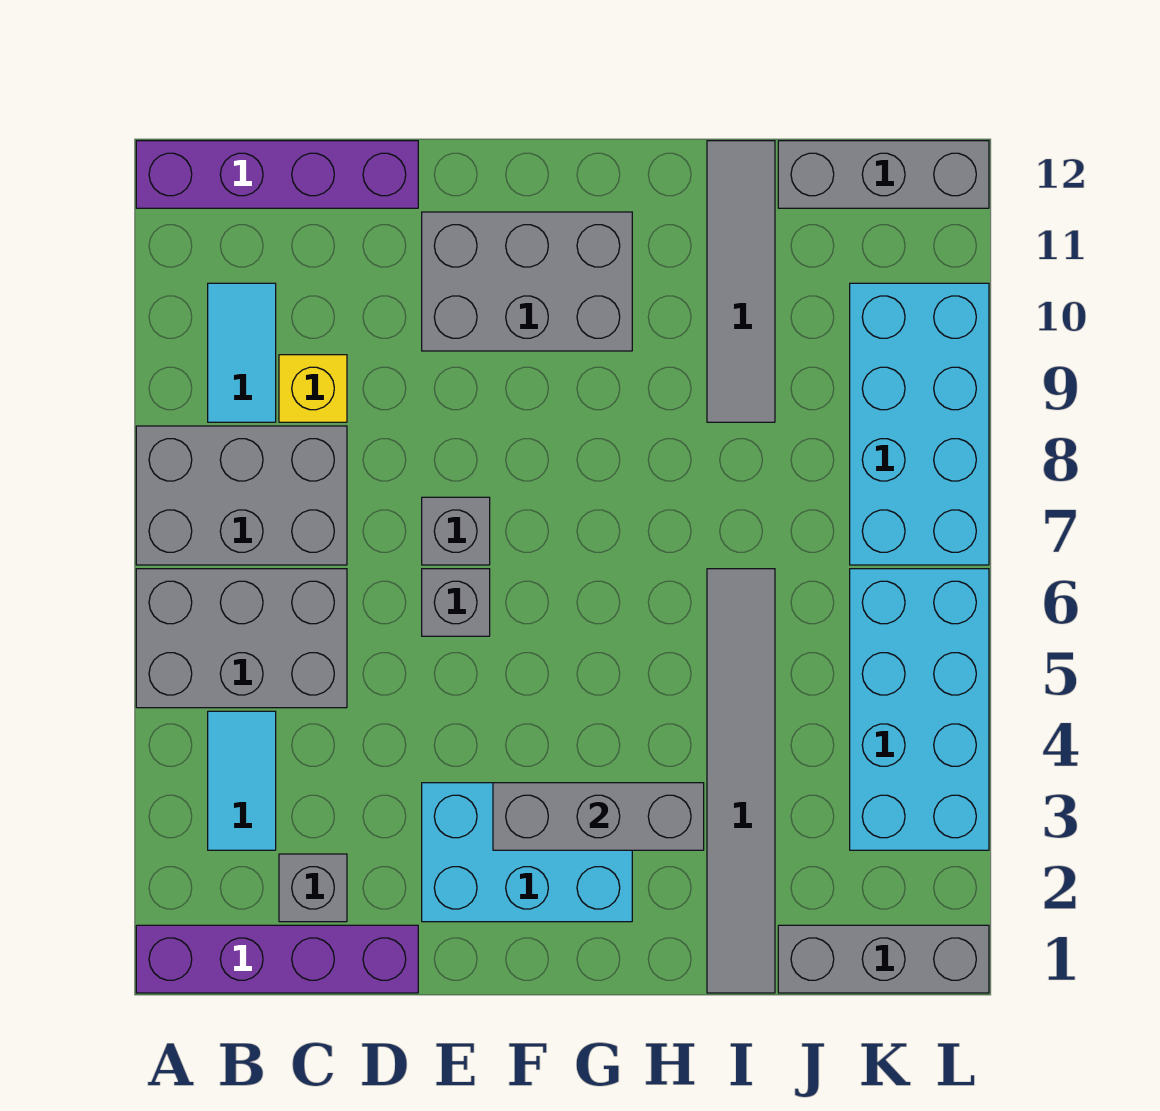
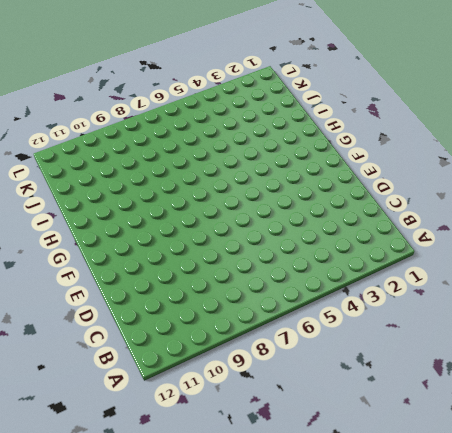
none -> purple brick A1:D1 level 1
none -> grey brick A5:C6 level 1
none -> grey brick A7:C8 level 1

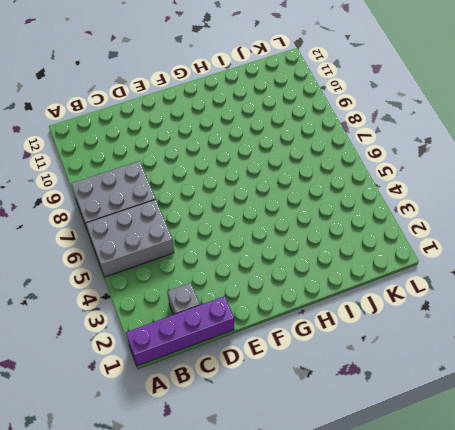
none -> purple brick A12:D12 level 1
none -> cyan tile B3:B4 level 1
none -> cyan tile B9:B10 level 1

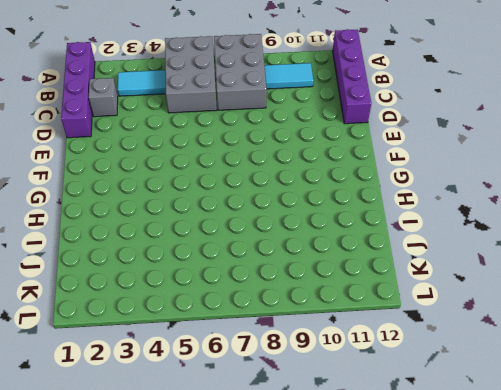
none -> yellow brick C9 level 1
none -> cyan brick E2:G3 level 1
none -> grey brick E6 level 1

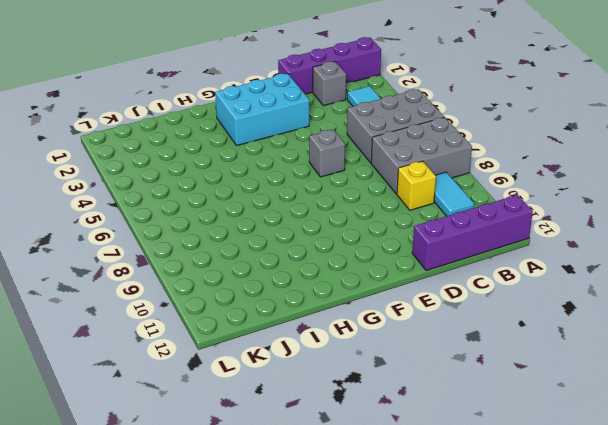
none -> grey brick E7 level 1
none -> grey brick E10:G11 level 1
none -> grey tile I1:I6 level 1

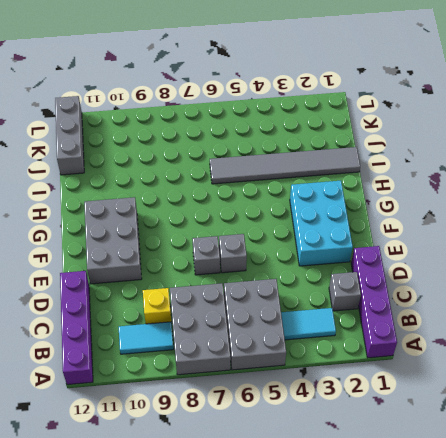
none -> grey tile I9:I12 level 1
none -> grey brick J1:L1 level 1
none -> cyan brick K3:L6 level 1

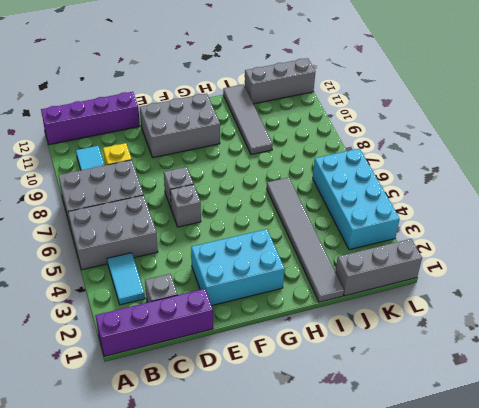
none -> cyan brick K7:L10 level 1
none -> grey brick F3:H3 level 2

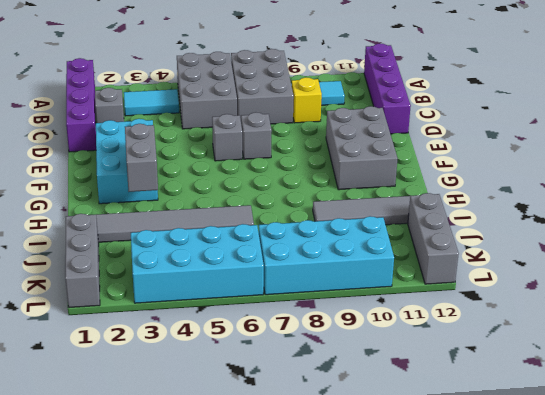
grey brick G3:H3 level 2 -> grey brick F3:H3 level 2

